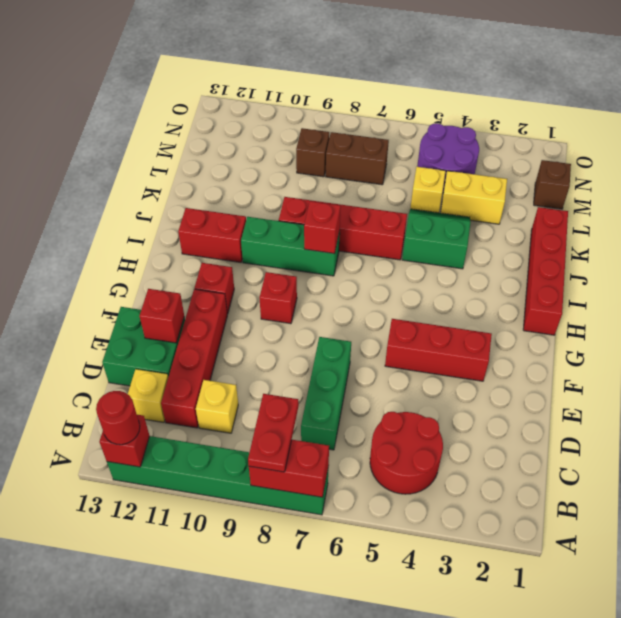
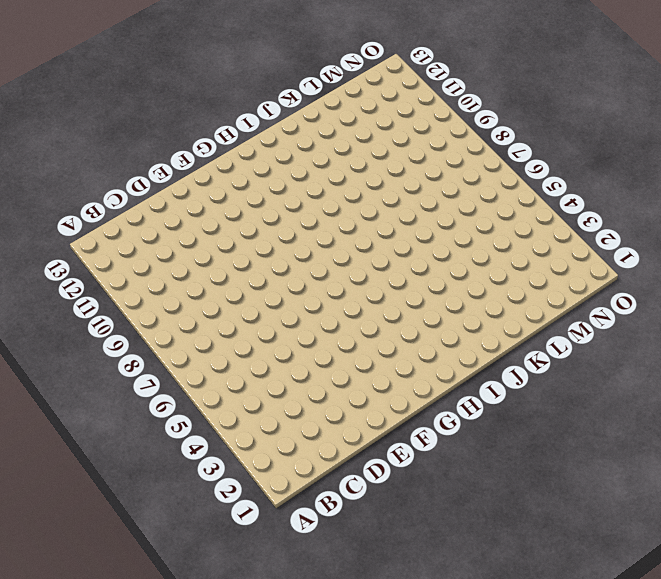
none -> green brick A7:A12 level 1
none -> red round brick B4:C5 level 1
none -> green brick C7:E7 level 1

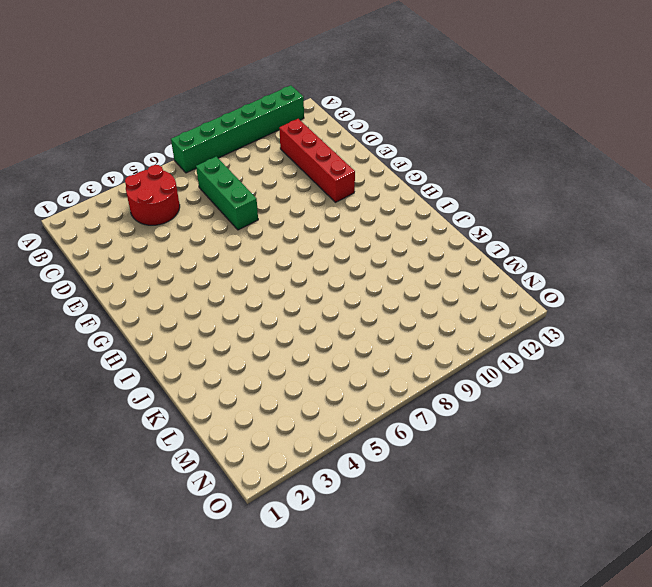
none -> yellow brick C10 level 1
none -> yellow brick C12 level 1
none -> green brick D12:E13 level 1

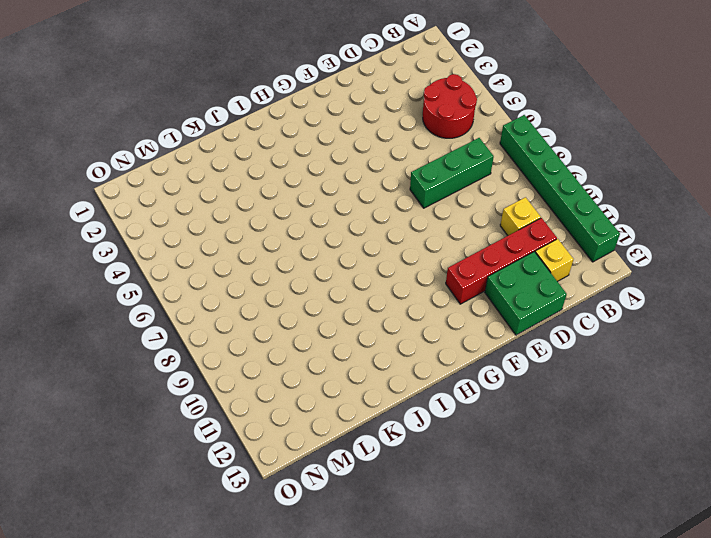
none -> red brick F3:F5 level 1
none -> red brick G9 level 1
none -> red brick G11 level 1

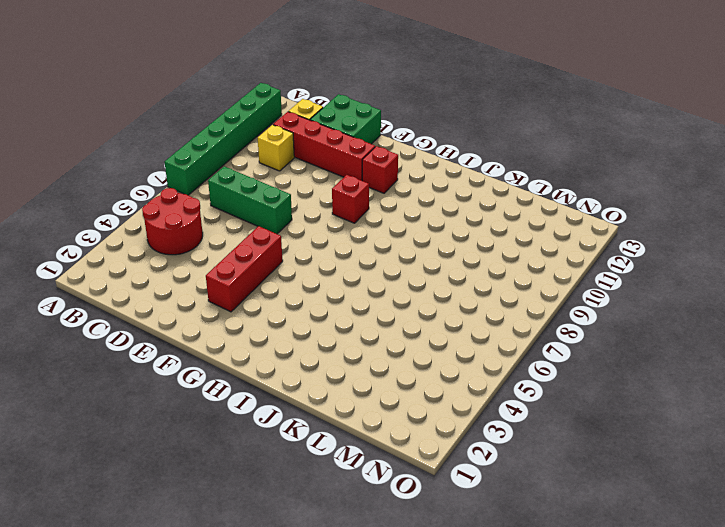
none -> red brick H1:K1 level 1
none -> green brick I8:I10 level 1
none -> red brick I11:I12 level 1

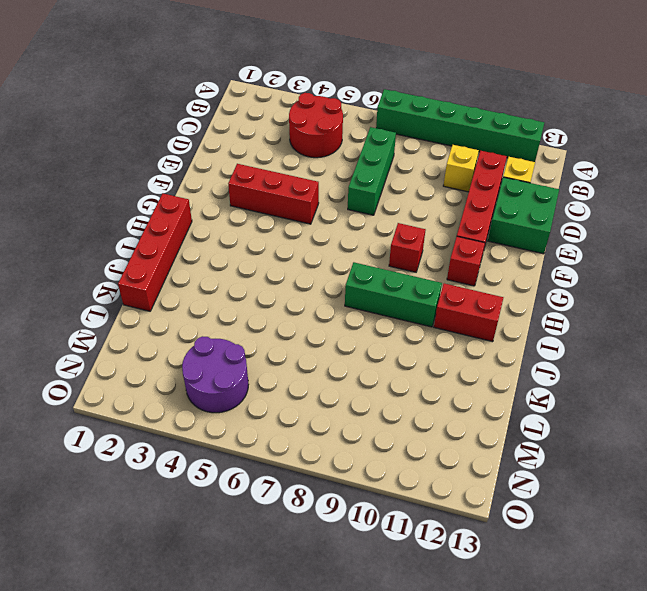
none -> green slope J4:K5 level 1 top J
none -> red brick J6:J9 level 1
none -> yellow brick L3:L4 level 1

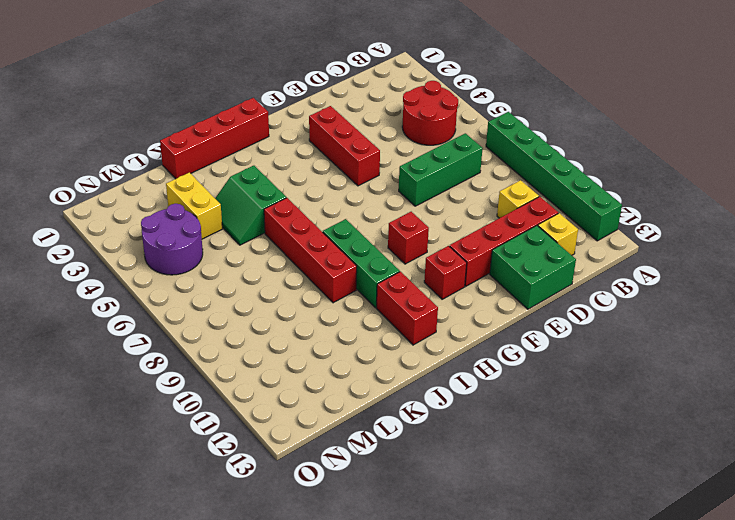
none -> yellow brick L5 level 1
none -> brown brick M1 level 1
none -> brown brick M7:M8 level 1

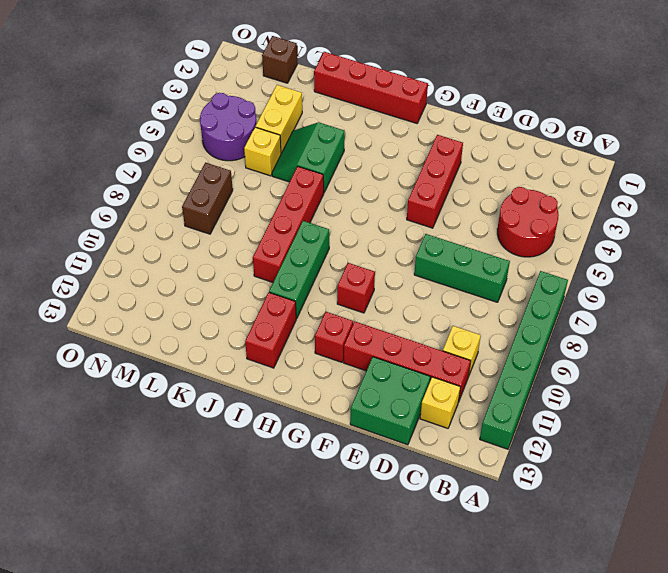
none -> brown brick M9 level 1
none -> red brick A7:A8 level 2
none -> red brick A12 level 2

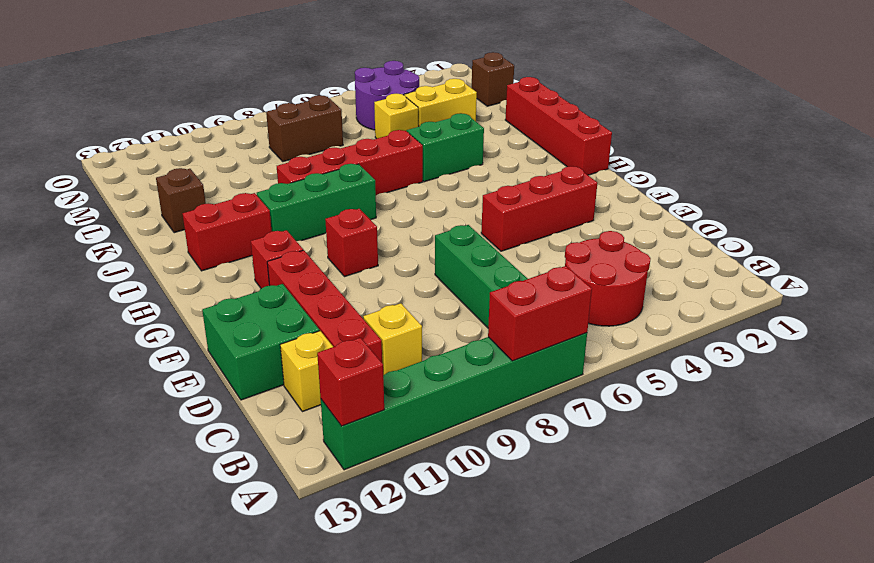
brown brick K12 level 1 -> brown brick M9 level 1
none -> red brick E12 level 2
none -> red brick I8 level 2
none -> red plate A8:B8 level 3

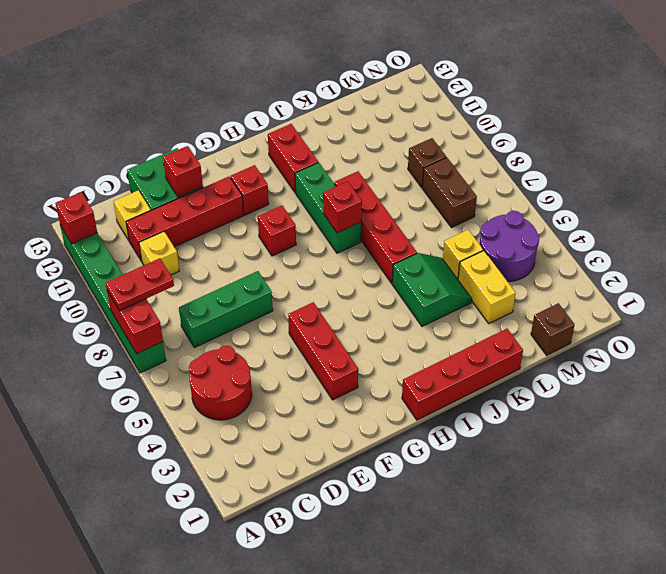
none -> red round brick A12 level 3

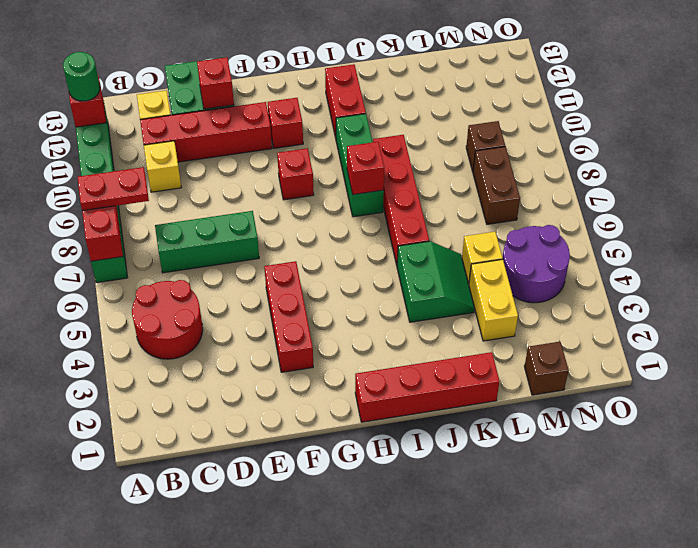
green round brick A12 level 3 -> red round brick A12 level 3

